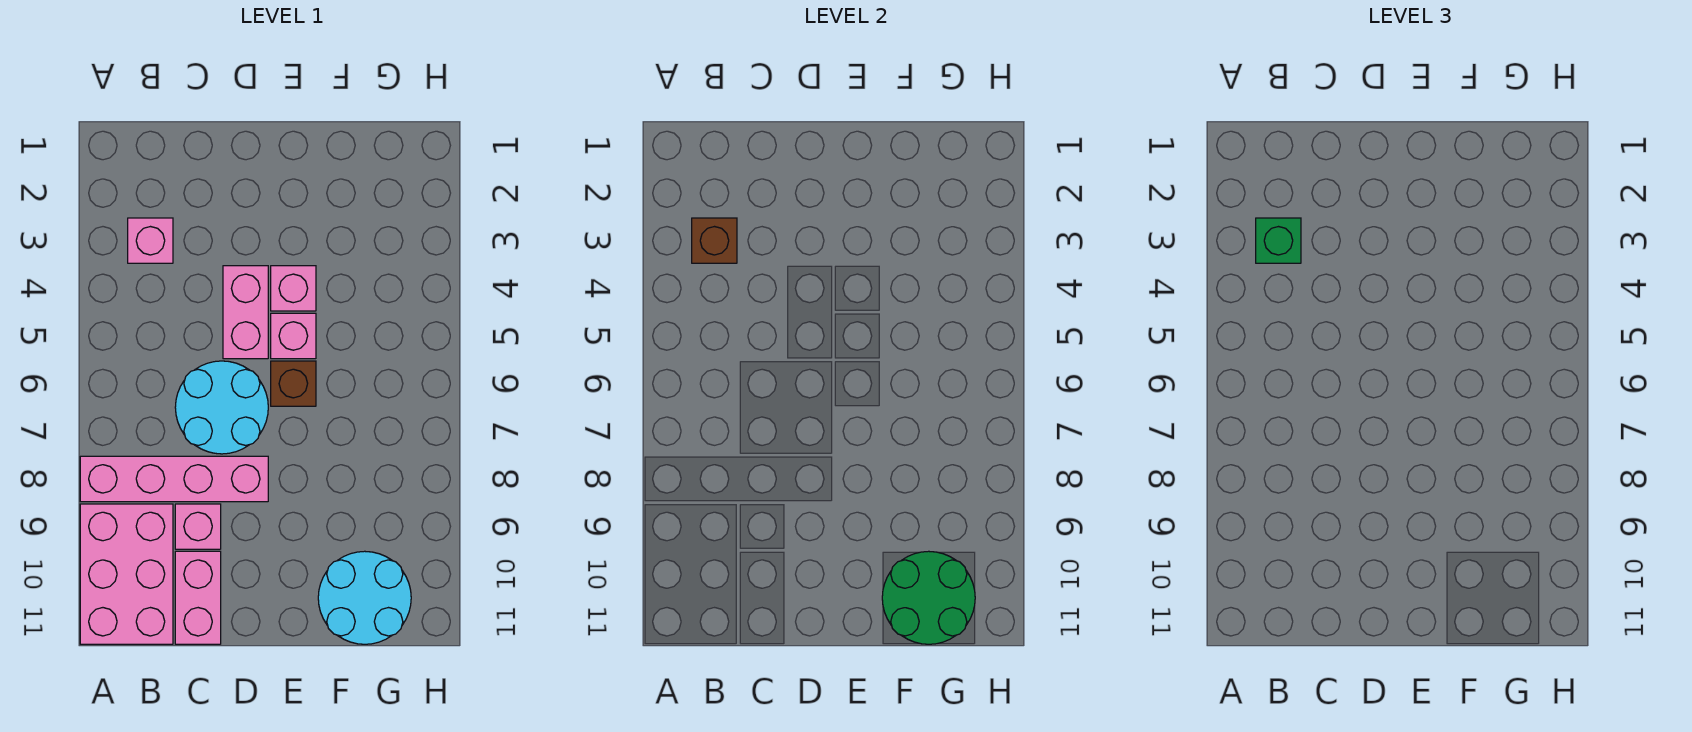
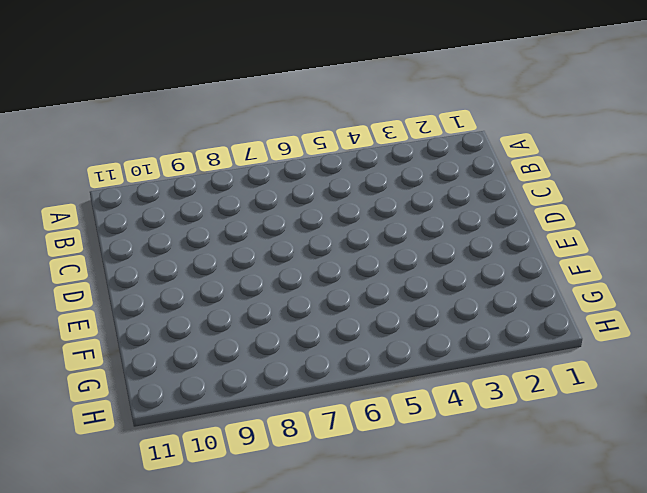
none -> pink brick A8:D8 level 1
none -> pink brick A9:B11 level 1
none -> pink brick B3 level 1

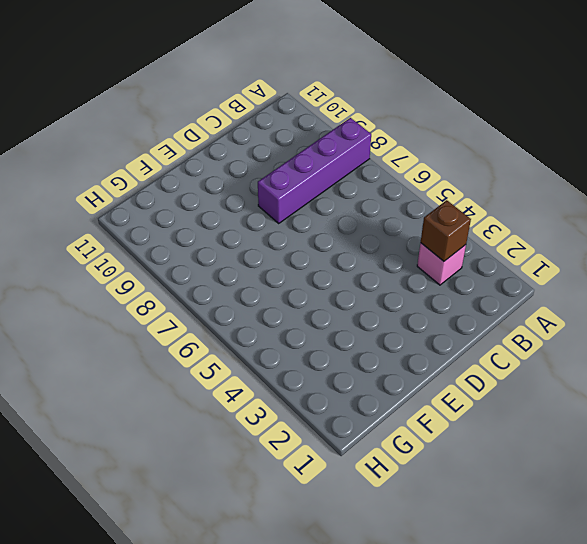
purple brick A8:D8 level 1 -> pink brick A8:D8 level 1
none -> pink brick A9:B11 level 1
none -> cyan round brick C6:D7 level 1
none -> pink brick C9 level 1

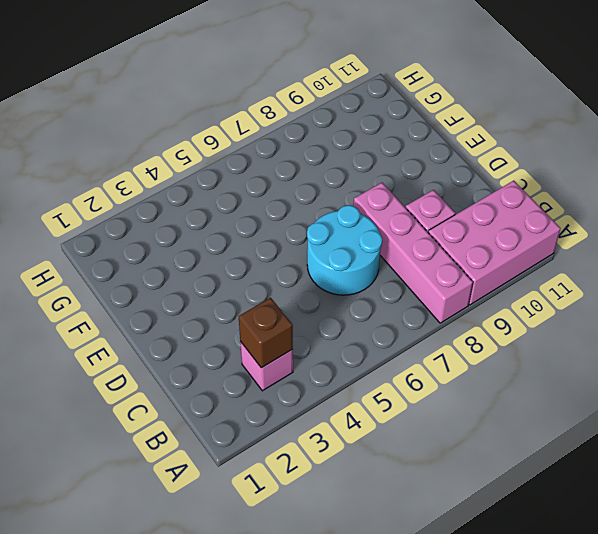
none -> pink brick C10:C11 level 1
none -> pink brick D4:D5 level 1
none -> pink brick E4 level 1

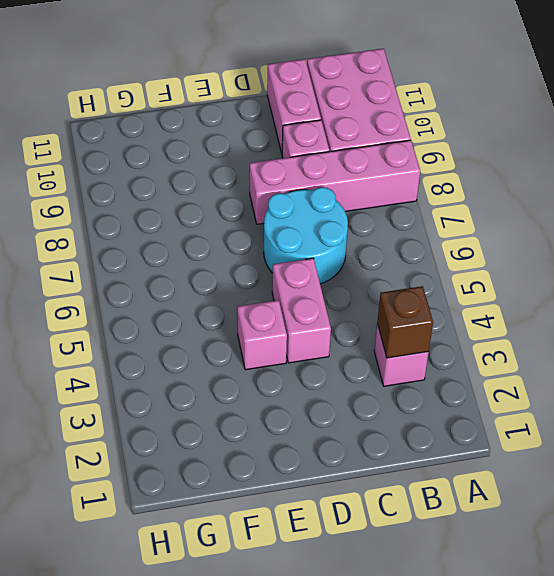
none -> pink brick E5 level 1
none -> brown brick E6 level 1
none -> cyan round brick F10:G11 level 1

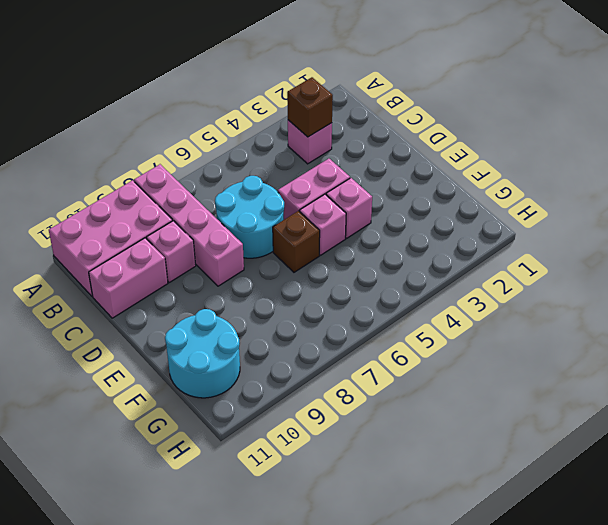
none -> green round brick F10:G11 level 2
none -> green brick B3 level 3

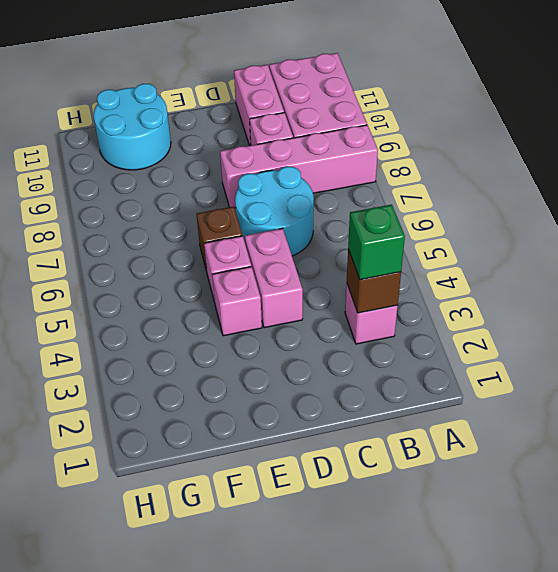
none -> green round brick F10:G11 level 2

